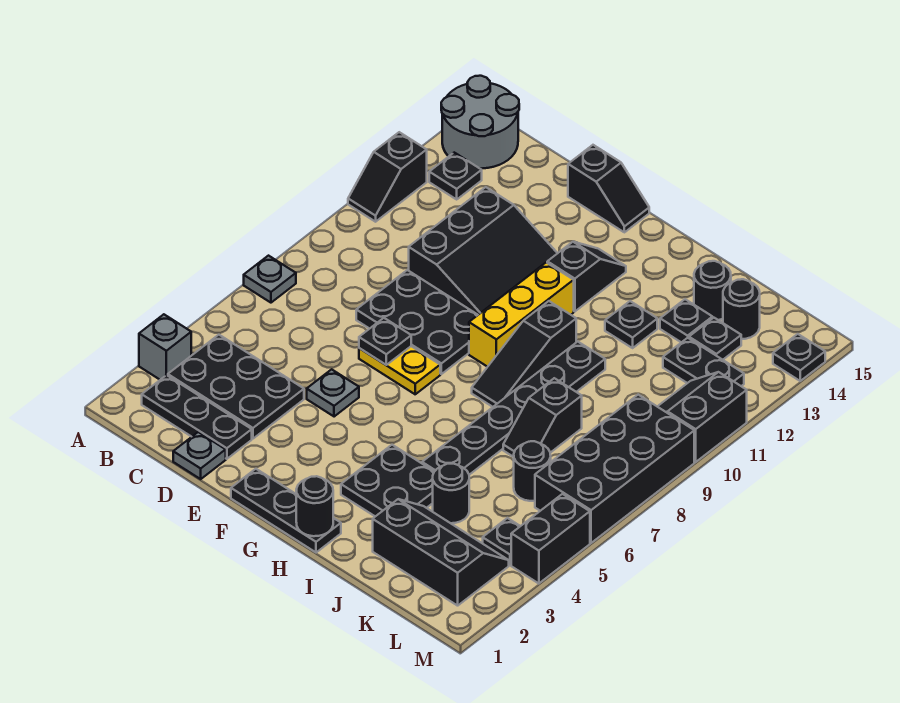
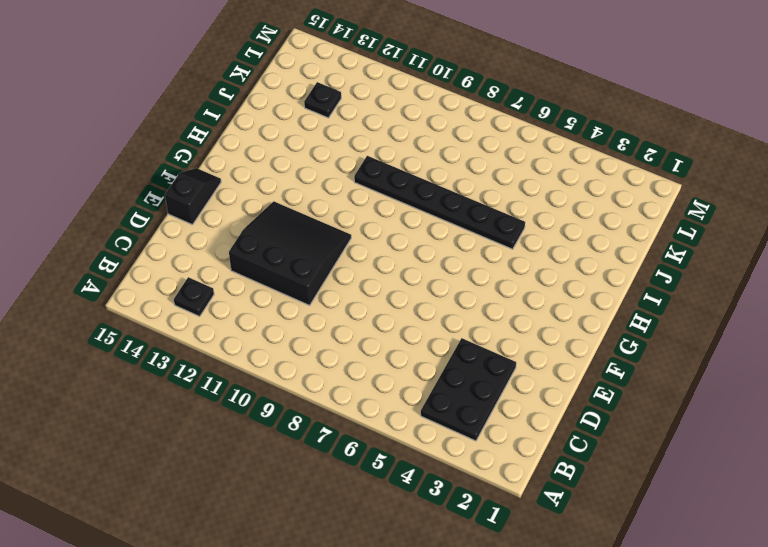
none -> grey brick A3 level 1
none -> grey plate A7 level 1
none -> black slope A11:A12 level 1 top 12
none -> grey round brick A14:B15 level 1

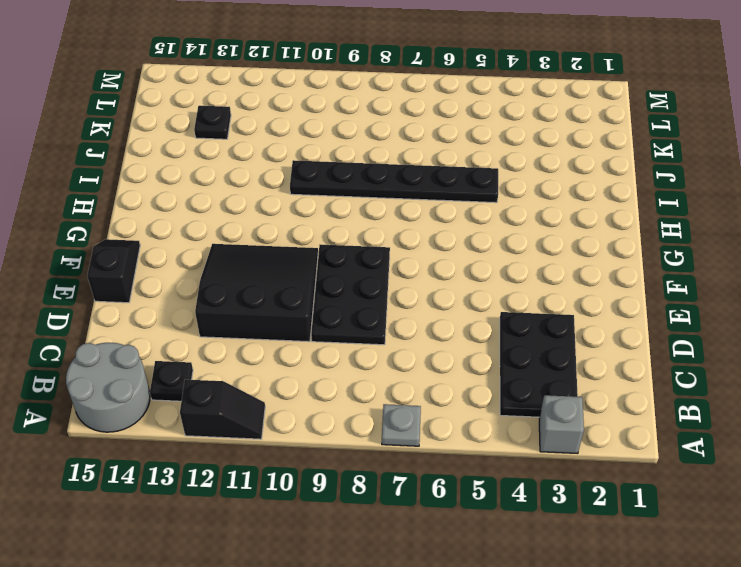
none -> black plate B2:D2 level 1
none -> grey plate D1 level 1
none -> grey plate E5 level 1
none -> yellow plate E7:F7 level 1

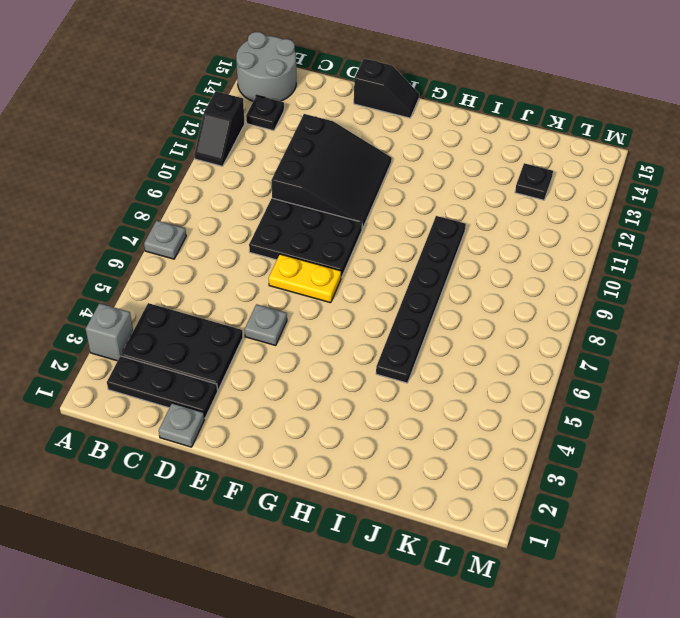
none -> black plate F1:H1 level 1
none -> yellow brick G9:G11 level 1
none -> black slope G12:G13 level 1 top 12
none -> black plate H3:I4 level 1

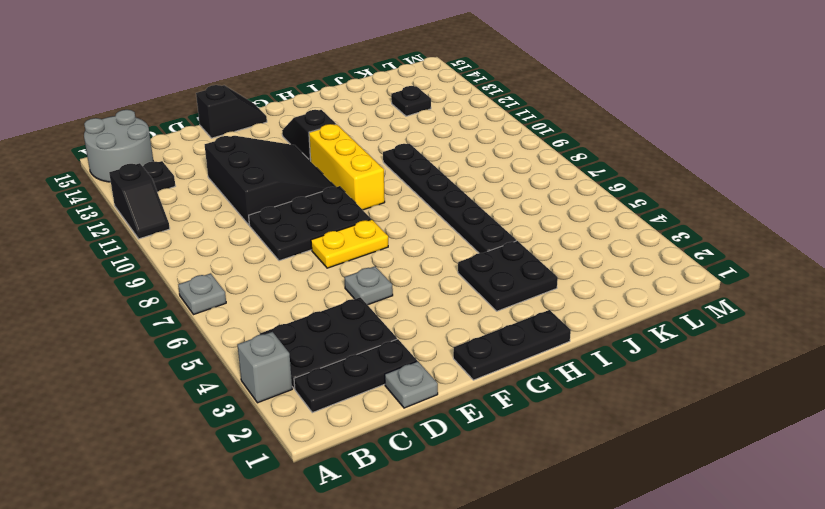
none -> black slope H8:H10 level 1 top 10
none -> black plate I12 level 1
none -> black slope J2:L3 level 1 top 2
none -> black round brick J4 level 1

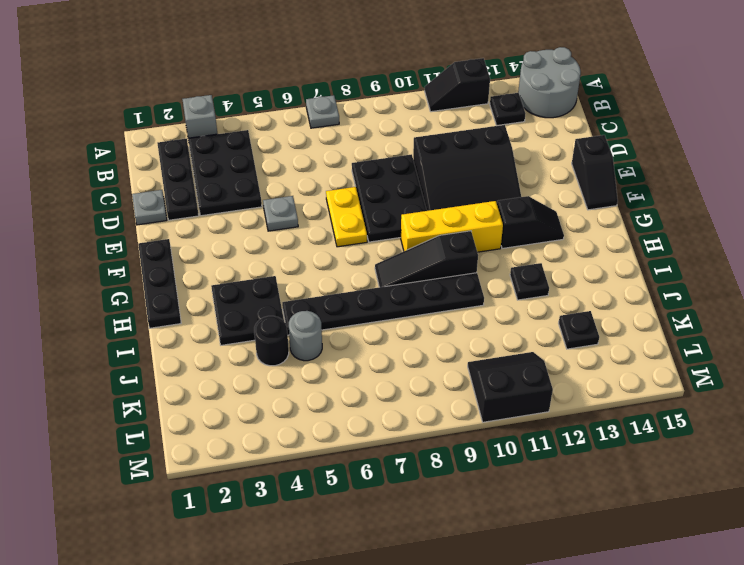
grey round brick J5 level 1 -> none
none -> black slope J2:L3 level 1 top 2
none -> black slope J7:J8 level 1 top 8
none -> black plate J13 level 1
none -> black round brick J14 level 1

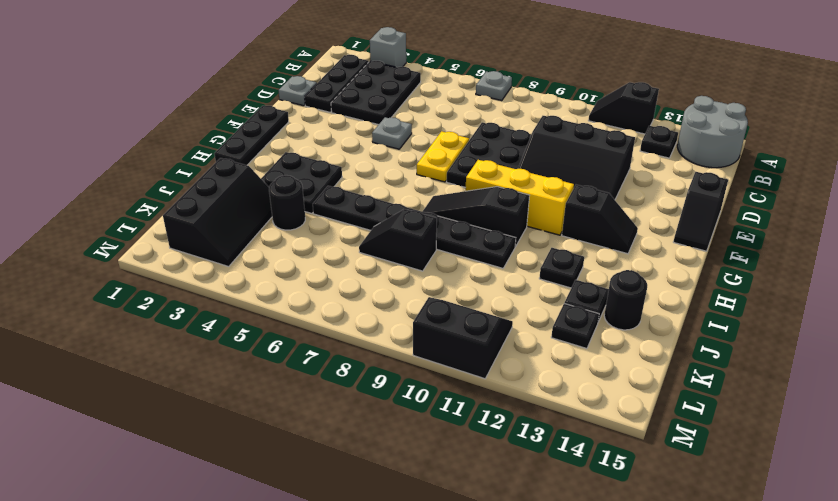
none -> black round brick K6 level 1
none -> black plate K12:L12 level 1
none -> black round brick K14 level 1
none -> black plate L4 level 1

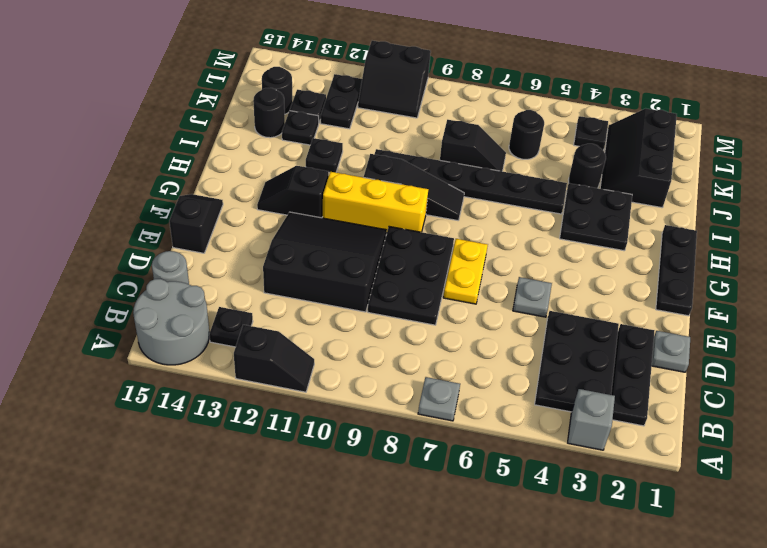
grey round brick C15 level 1 -> none
none -> black brick L6:M9 level 1
none -> black brick M4:M5 level 1
none -> black plate M14 level 1
none -> black plate E7 level 2

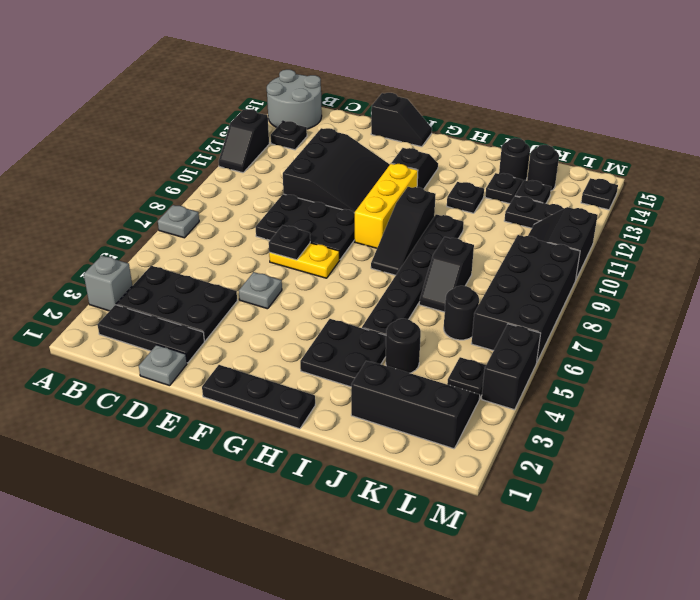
none -> black round brick H1 level 2

